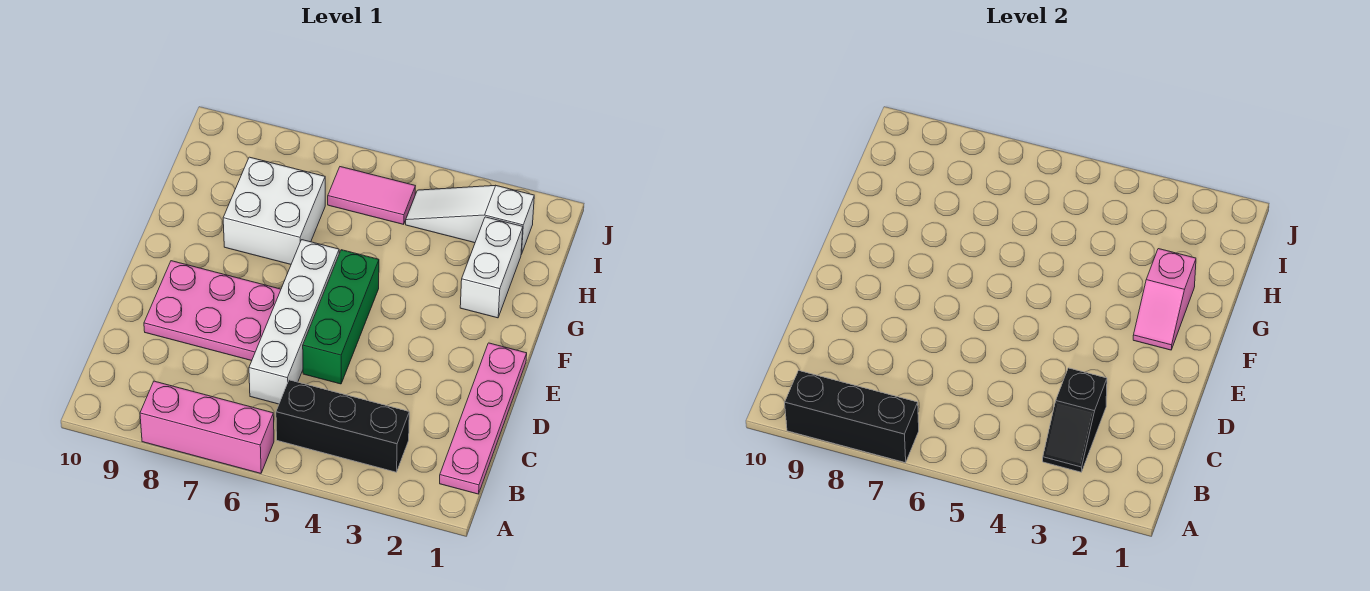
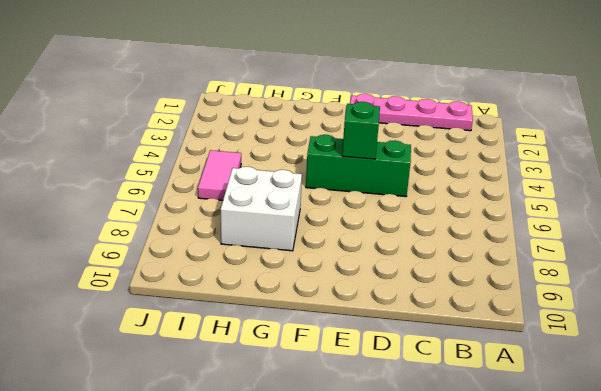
green brick E5 level 2 -> none
none -> pink brick A6:A8 level 1
none -> black brick B3:B5 level 1
none -> white brick C6:F6 level 1

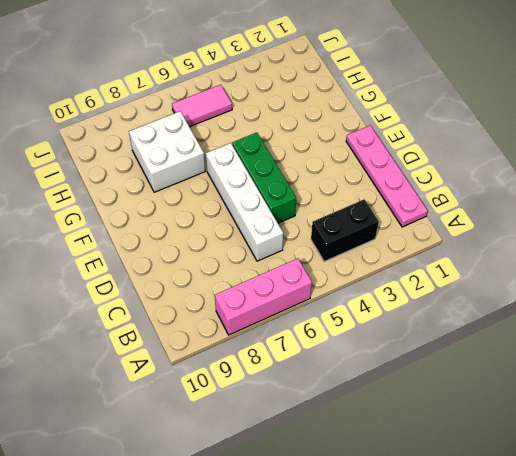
black brick B3:B4 level 1 -> black brick B3:B5 level 1
none -> pink plate D7:E9 level 1
none -> white brick G2:H2 level 1
none -> white slope I2:I4 level 1 top 2

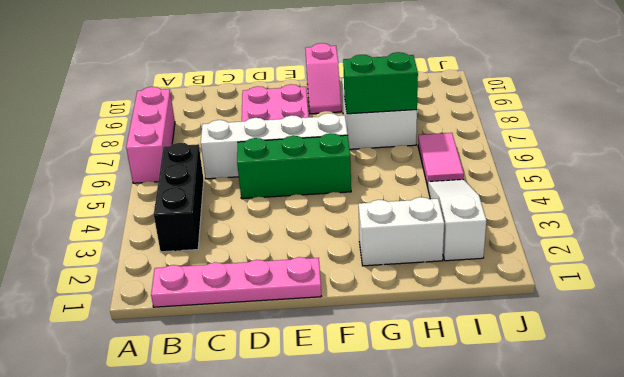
pink slope F9:F10 level 1 top 10 -> pink slope F2:G2 level 2 top G
green brick G7:H7 level 2 -> none
none -> black brick A7:A9 level 2
none -> black slope B3:C3 level 2 top C

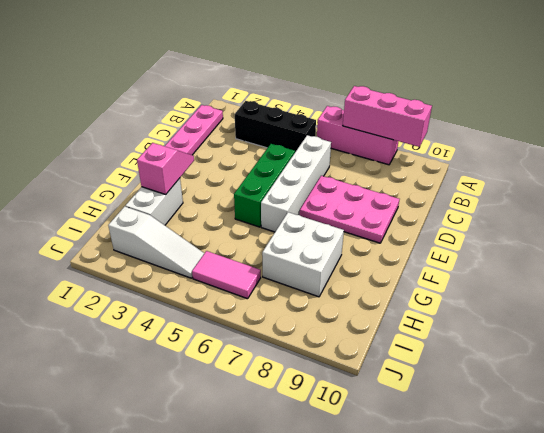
pink brick A7:A9 level 2 -> black brick A7:A9 level 2
none -> black slope B3:C3 level 2 top C

